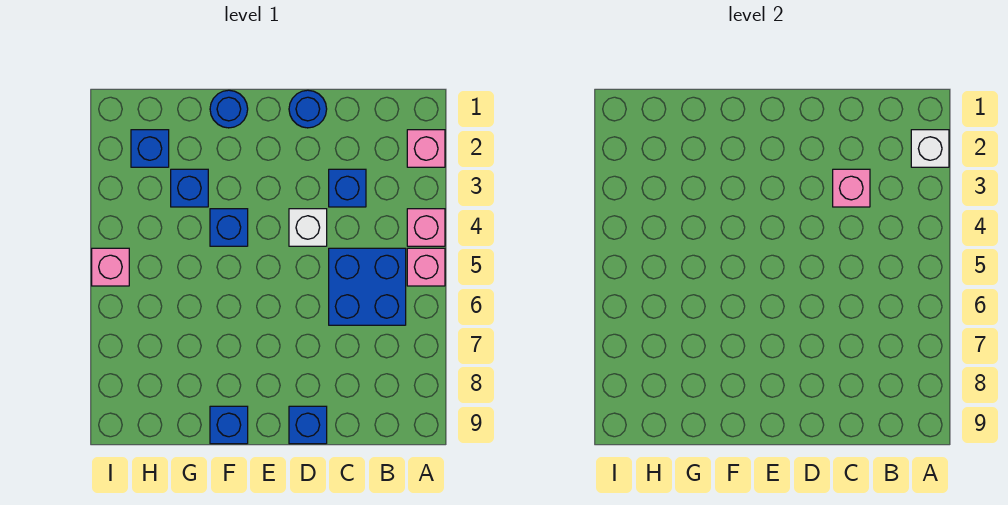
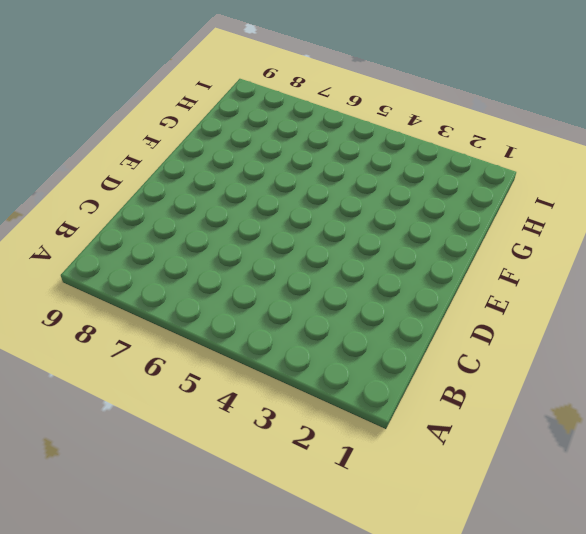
none -> pink brick A2 level 1
none -> pink brick A4 level 1
none -> pink brick A5 level 1

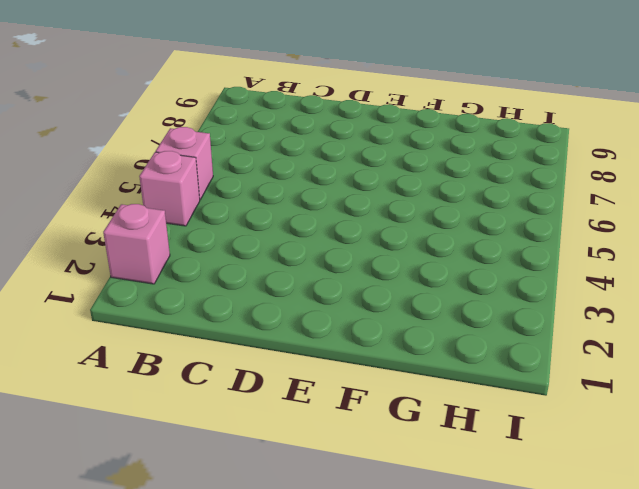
none -> blue brick B5:C6 level 1
none -> blue brick C3 level 1
none -> blue round brick D1 level 1

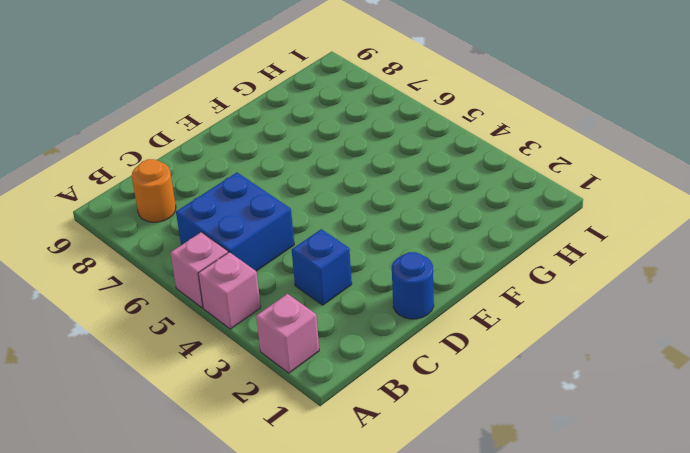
orange round brick B8 level 1 -> none
none -> white brick D4 level 1
none -> blue brick D9 level 1
none -> blue round brick F1 level 1

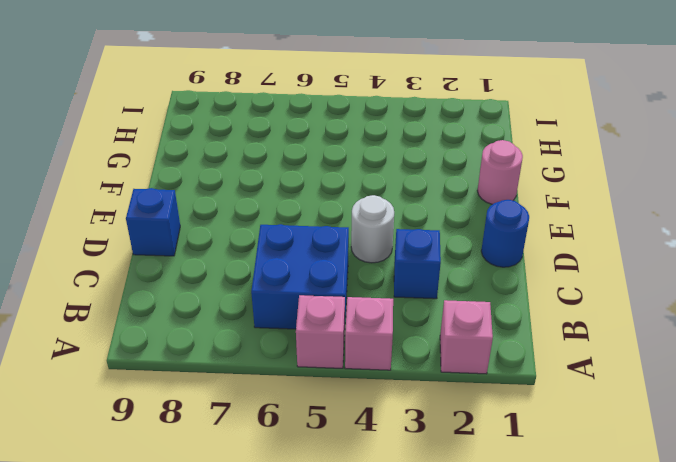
white round brick D4 level 1 -> white brick D4 level 1
pink round brick F1 level 1 -> blue round brick F1 level 1
none -> blue brick F4 level 1
none -> blue brick F9 level 1
none -> blue brick G3 level 1

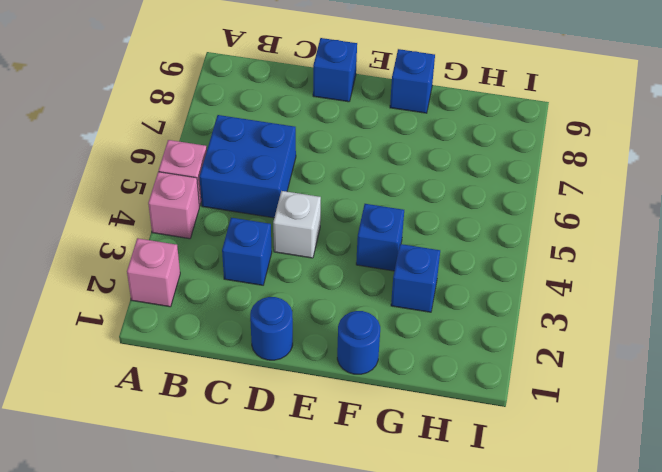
none -> blue brick H2 level 1
none -> pink brick I5 level 1
none -> white brick A2 level 2

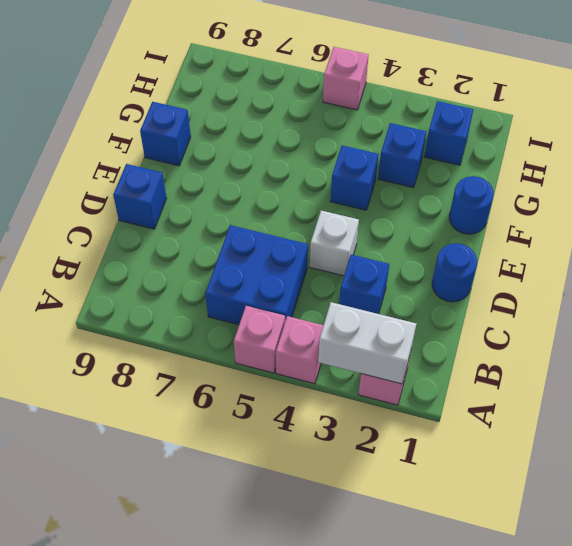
white brick A2:A3 level 2 -> white brick A2 level 2
none -> pink brick C3 level 2

